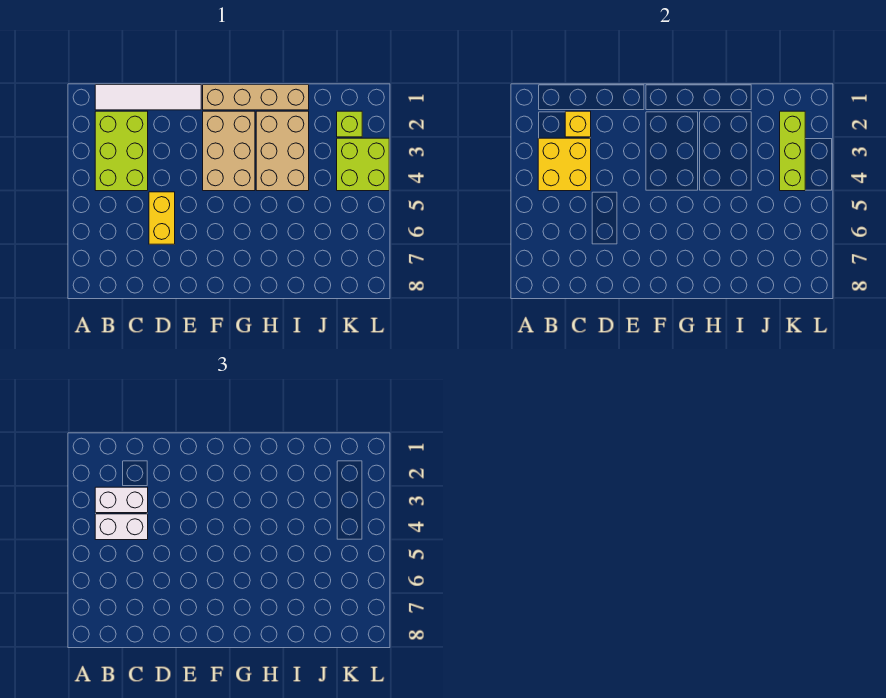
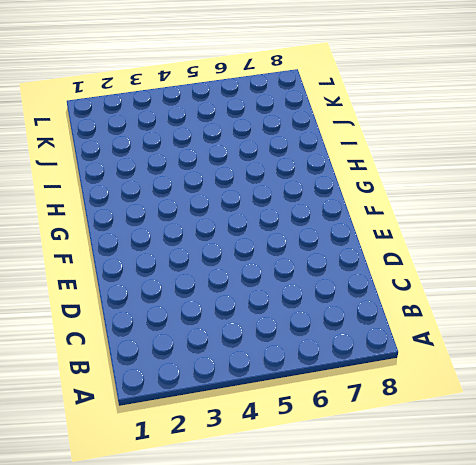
none -> white tile B1:E1 level 1
none -> lime brick B2:C4 level 1
none -> yellow brick D5:D6 level 1

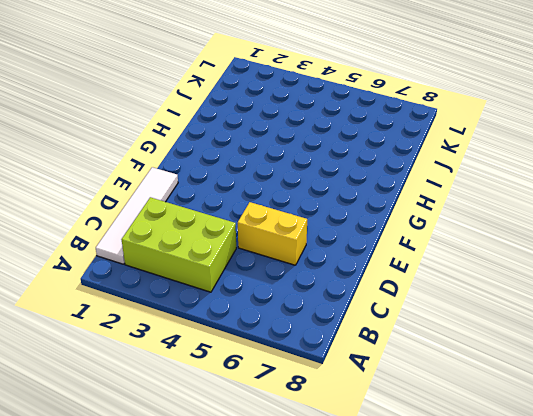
none -> tan brick F1:I1 level 1
none -> tan brick F2:G4 level 1
none -> tan brick H2:I4 level 1

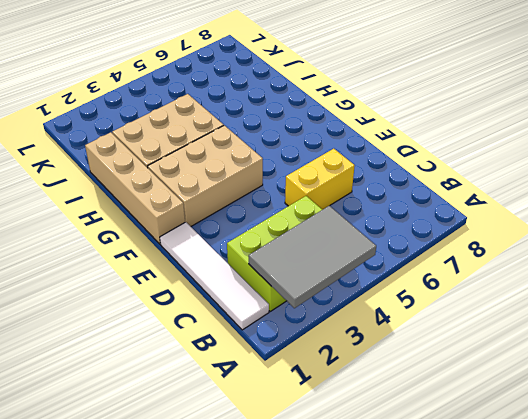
grey tile A2:B4 level 2 -> yellow brick B3:C4 level 2
none -> lime brick K2 level 1
none -> lime brick K3:L4 level 1
none -> yellow brick C2 level 2

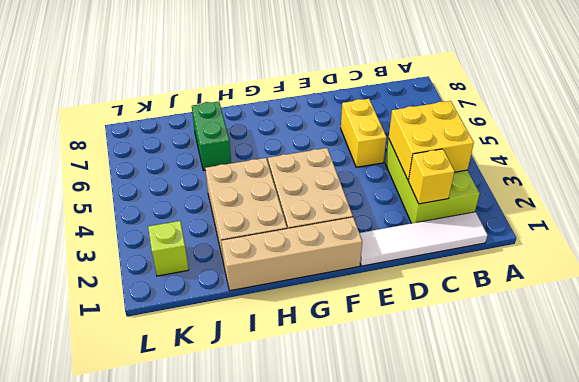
green brick I6:I7 level 1 -> none
none -> lime brick K3:L4 level 1
none -> lime brick K2:K4 level 2
none -> white brick B3:C3 level 3

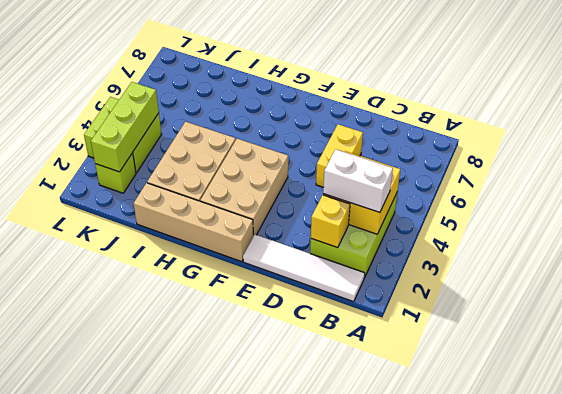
none -> white brick B4:C4 level 3

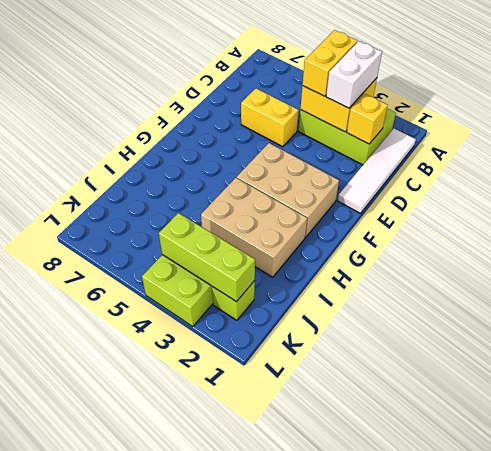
yellow brick B4:C4 level 3 -> white brick B4:C4 level 3
none -> tan brick F1:I1 level 1

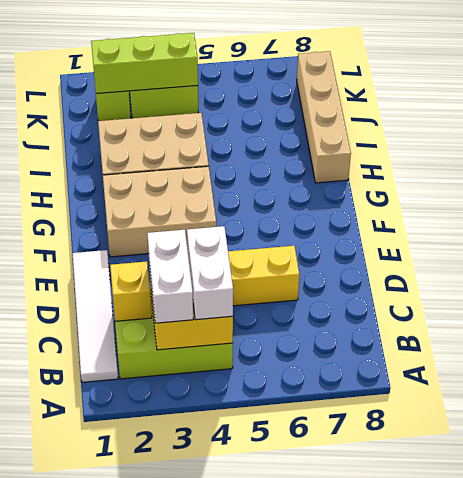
tan brick H8:K8 level 1 -> tan brick F1:I1 level 1

